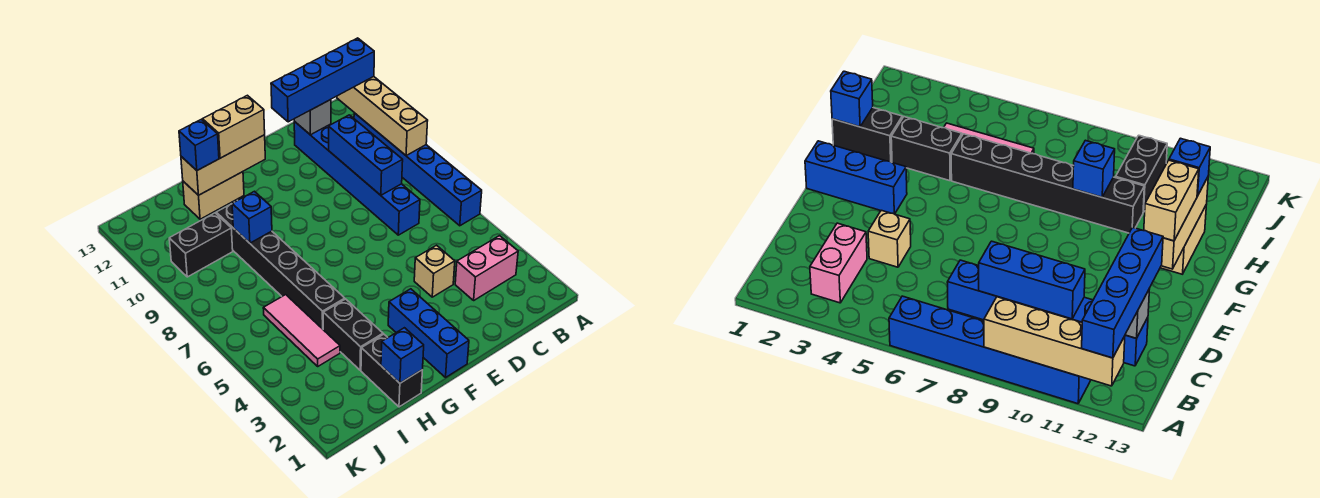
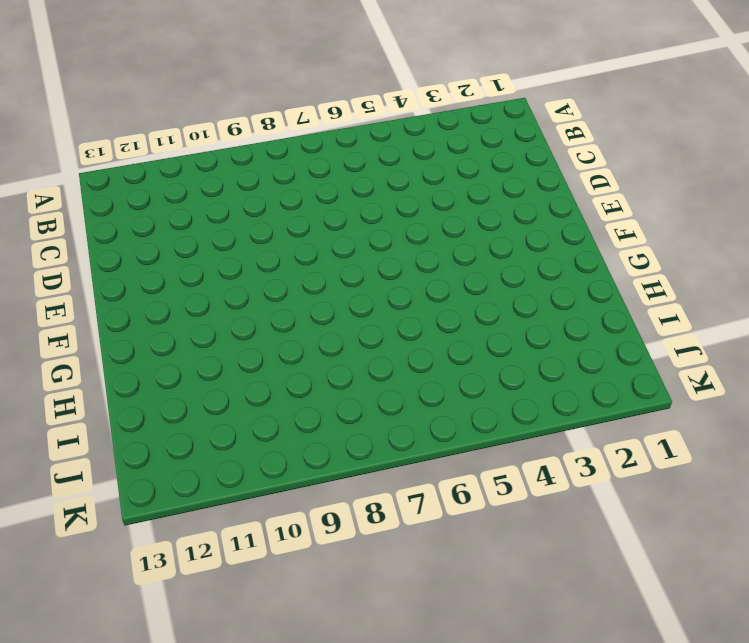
none -> blue brick A6:A11 level 1
none -> pink brick B3:C3 level 1
none -> blue brick C7:C12 level 1

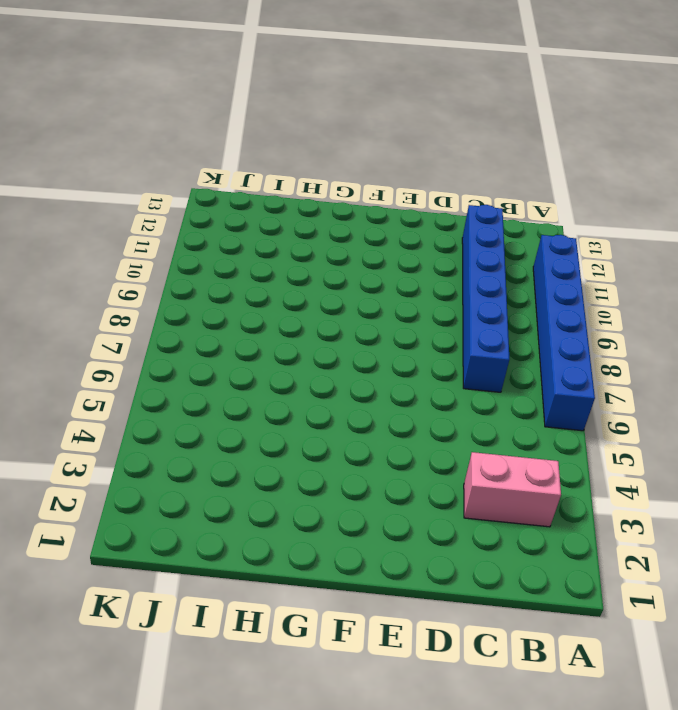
none -> tan brick D4 level 1
none -> blue brick F1:F3 level 1
none -> tan brick G12:H12 level 1

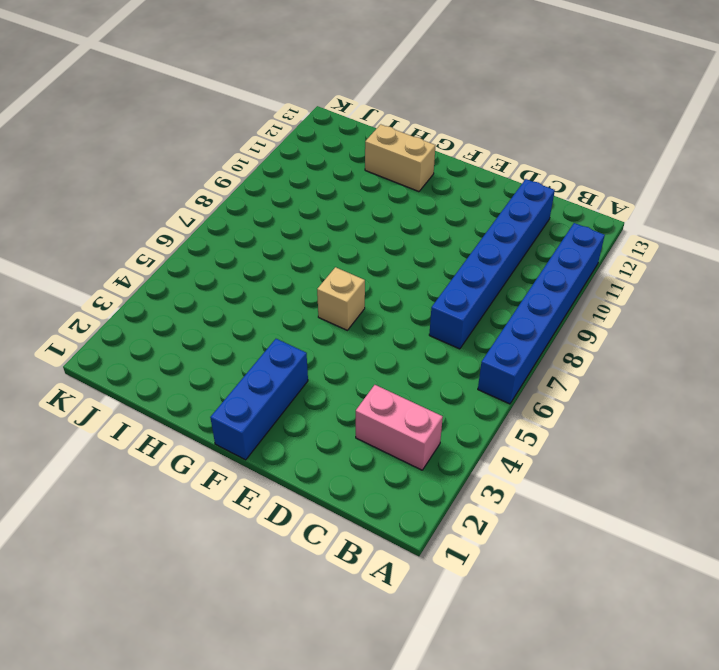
tan brick F6 level 1 -> tan brick D4 level 1
none -> black brick H1:H2 level 1
none -> black brick H3:H4 level 1
none -> black brick H5:H10 level 1

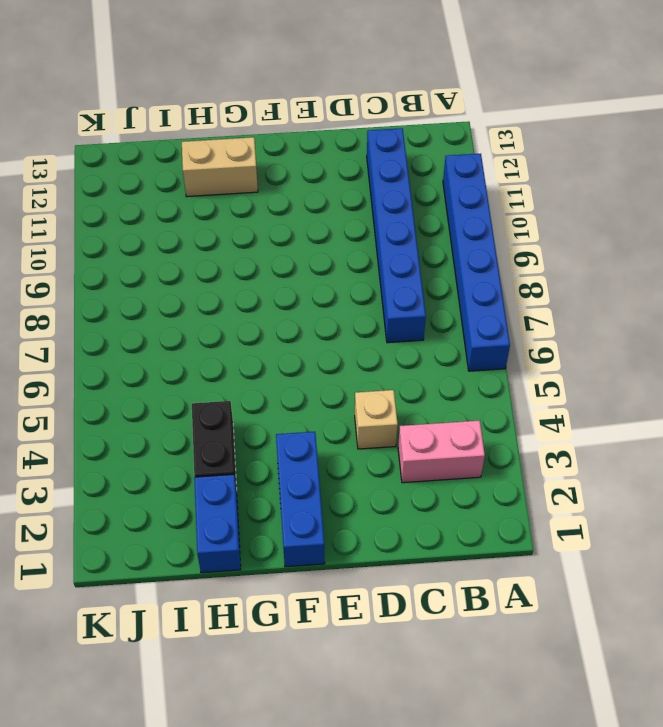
blue brick H1:H2 level 1 -> black brick H1:H2 level 1
none -> black brick H5:H10 level 1
none -> pink tile I4:I6 level 1
none -> black brick I10:J10 level 1

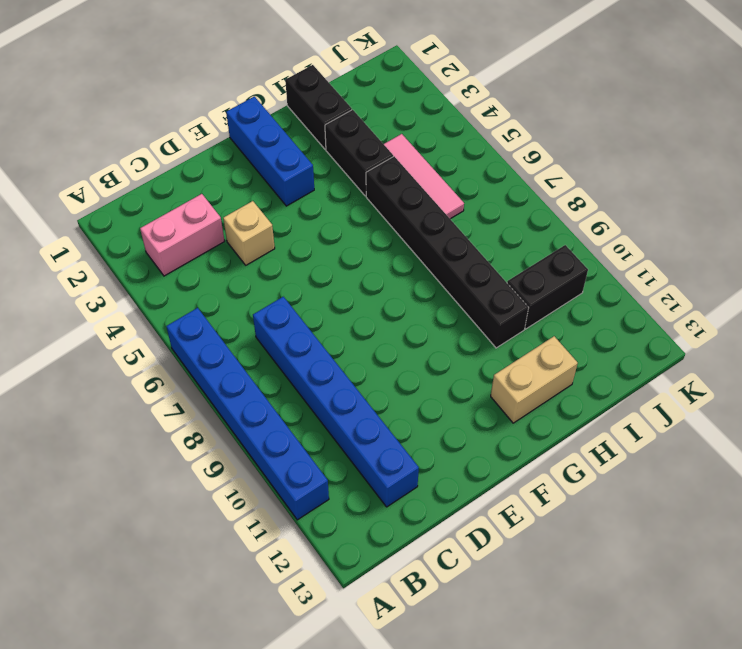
none -> tan brick A9:A12 level 2
none -> blue brick C8:C10 level 2
none -> grey brick C12 level 2

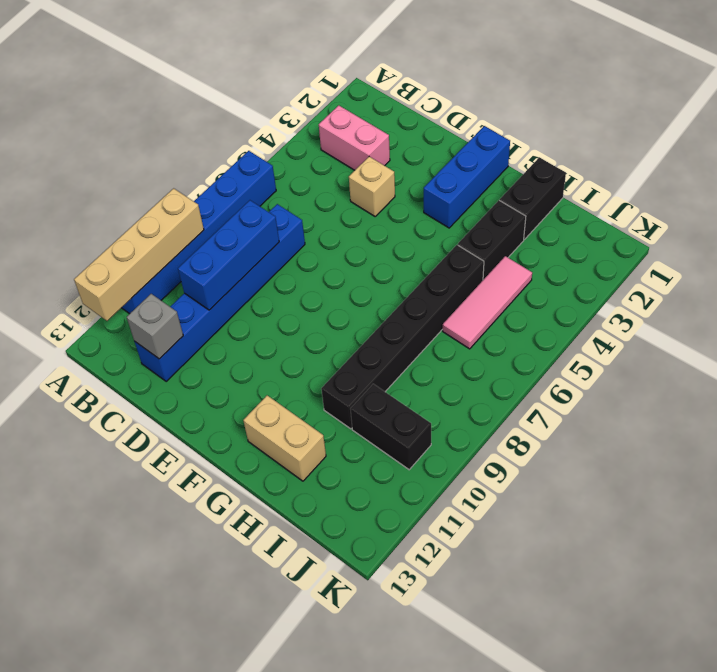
none -> tan brick F12:H12 level 2
none -> blue brick H1 level 2
none -> blue brick H9 level 2

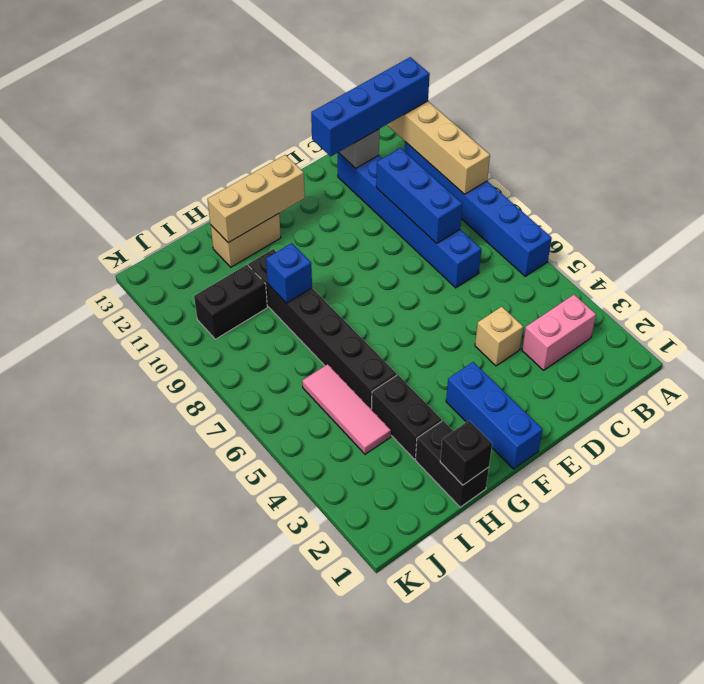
black brick H1 level 2 -> blue brick H1 level 2
none -> tan brick F12:G12 level 3
none -> blue brick H12 level 3

